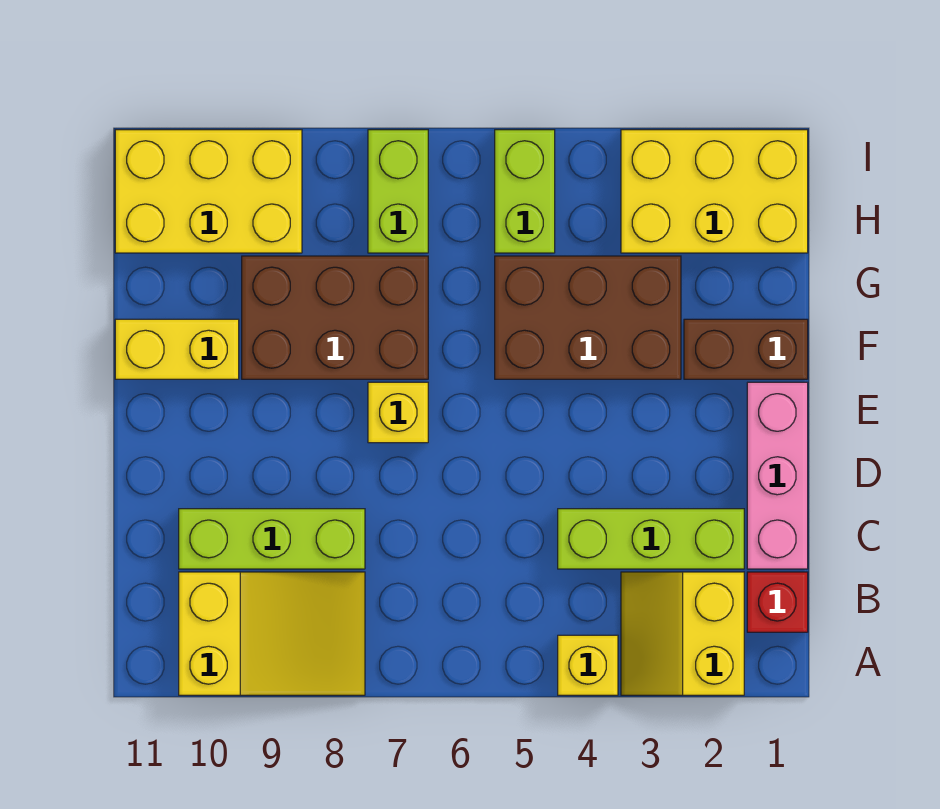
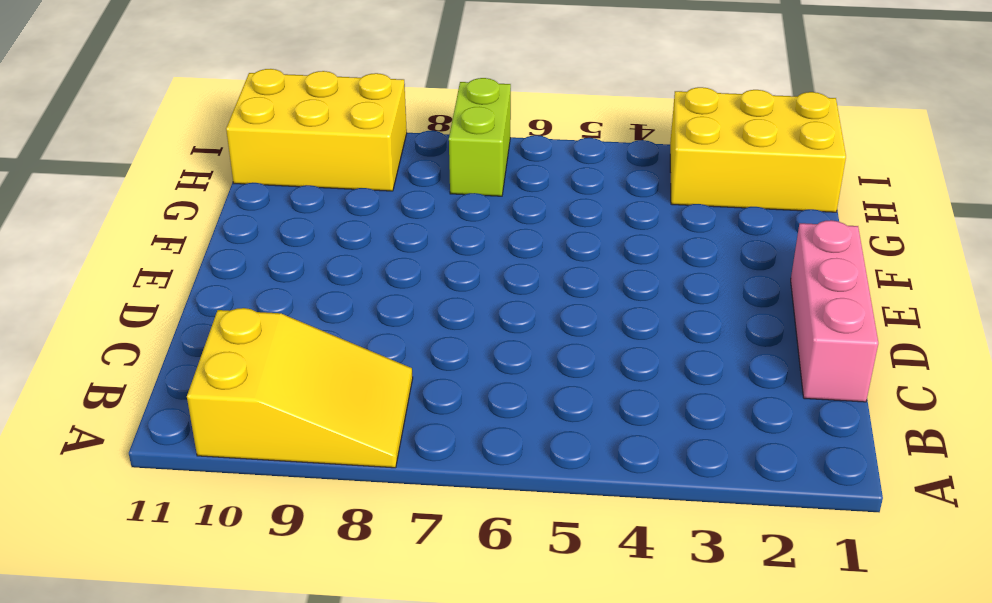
none -> yellow slope A2:B3 level 1 top 2
none -> yellow brick A4 level 1
none -> red brick B1 level 1

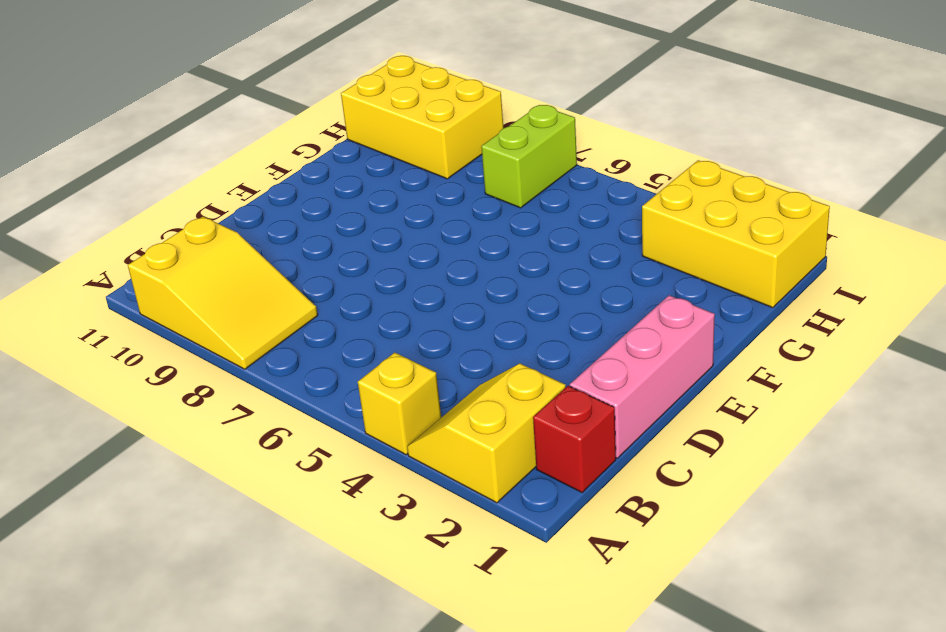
none -> lime brick C2:C4 level 1
none -> lime brick C8:C10 level 1
none -> yellow brick E7 level 1

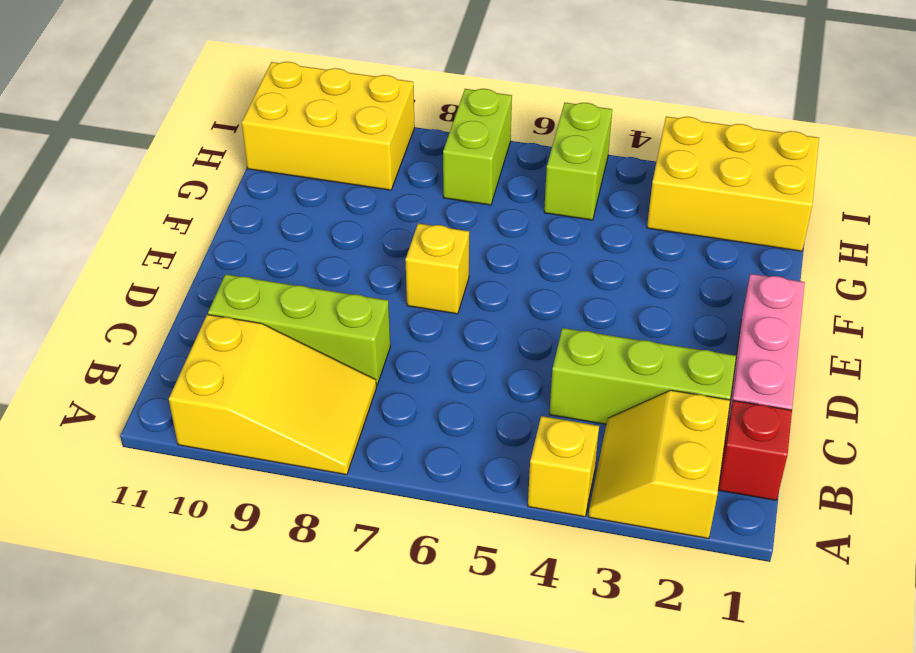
none -> brown brick F1:F2 level 1
none -> brown brick F3:G5 level 1
none -> brown brick F7:G9 level 1

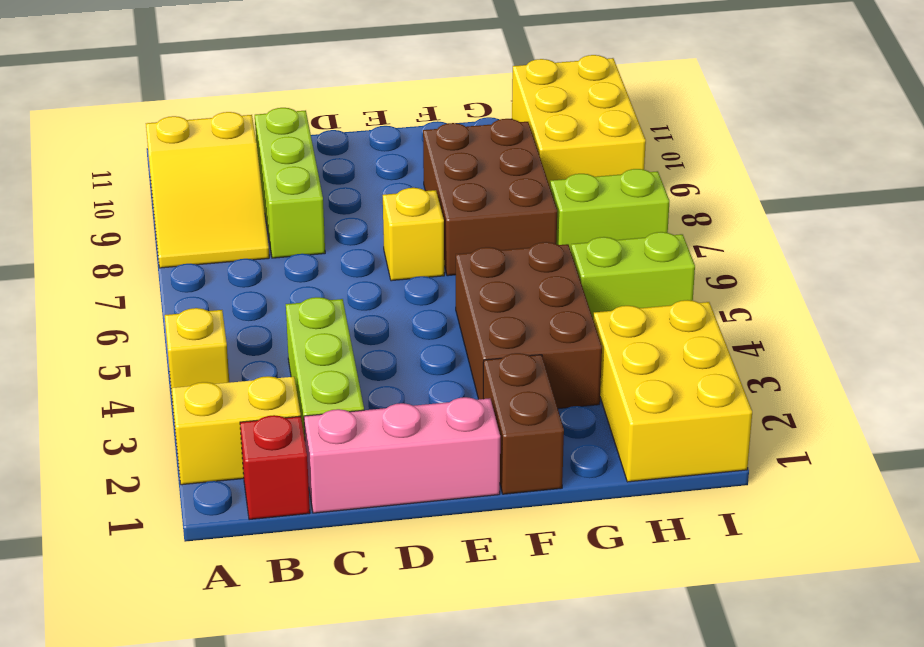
none -> yellow brick F10:F11 level 1

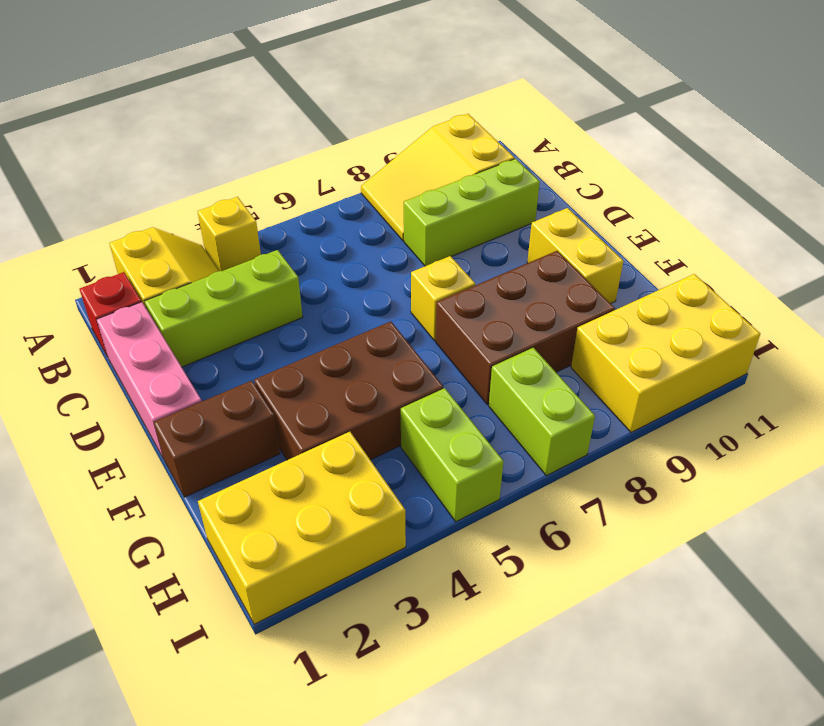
yellow brick E10:F10 level 1 -> yellow brick F10:F11 level 1

